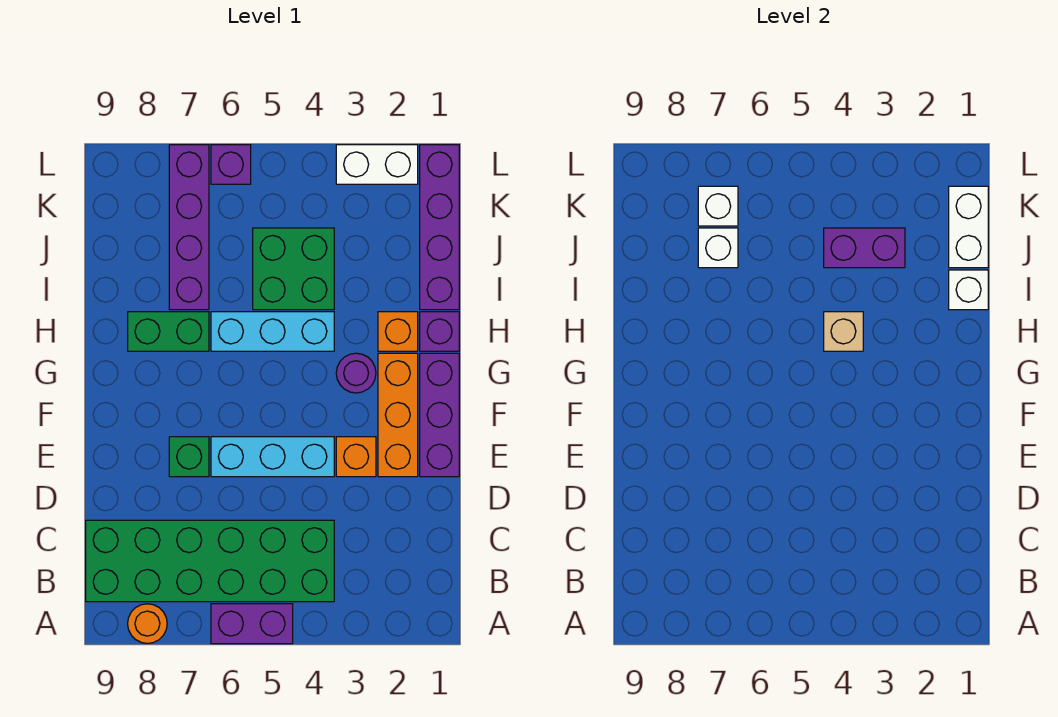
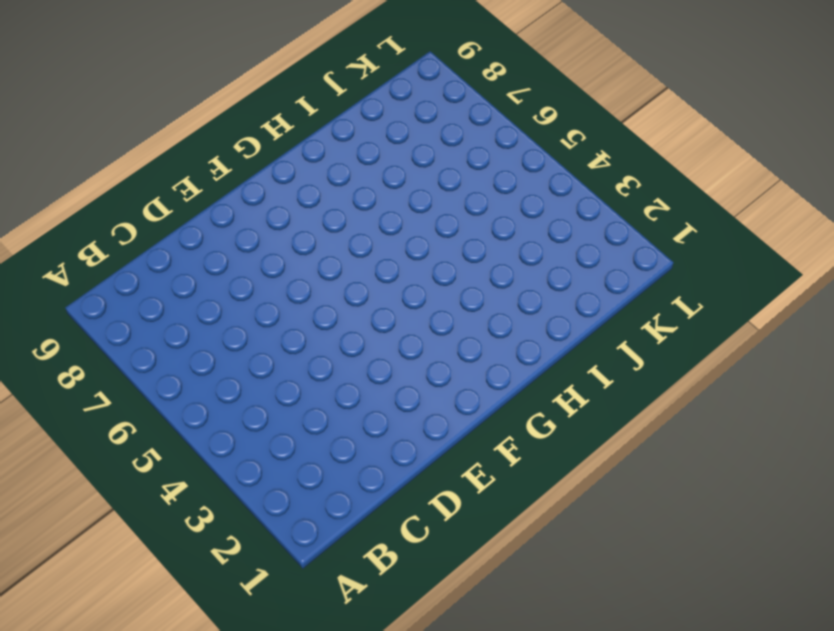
none -> purple brick A5:A6 level 1
none -> orange round brick A8 level 1
none -> green brick B4:C9 level 1

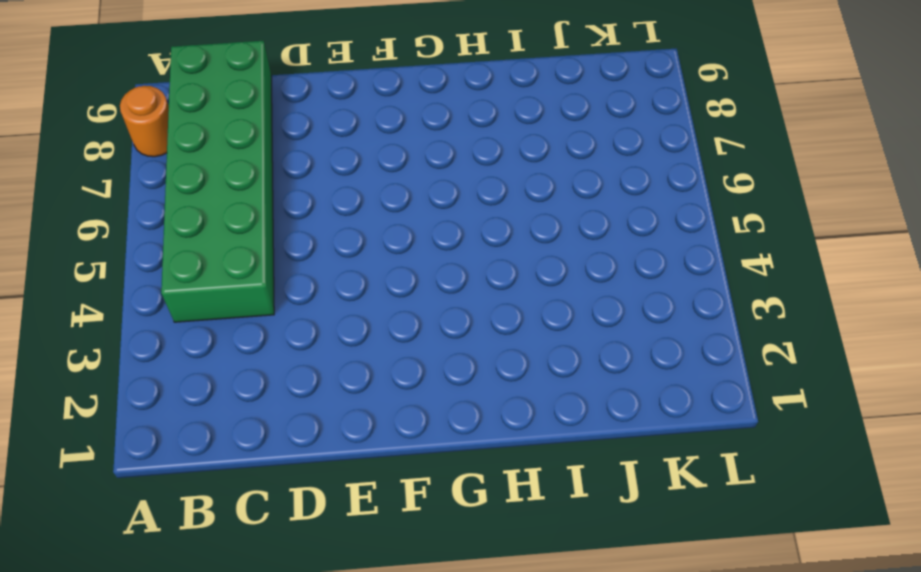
none -> purple brick A5:A6 level 1
none -> purple brick E1:G1 level 1
none -> orange brick E2:G2 level 1

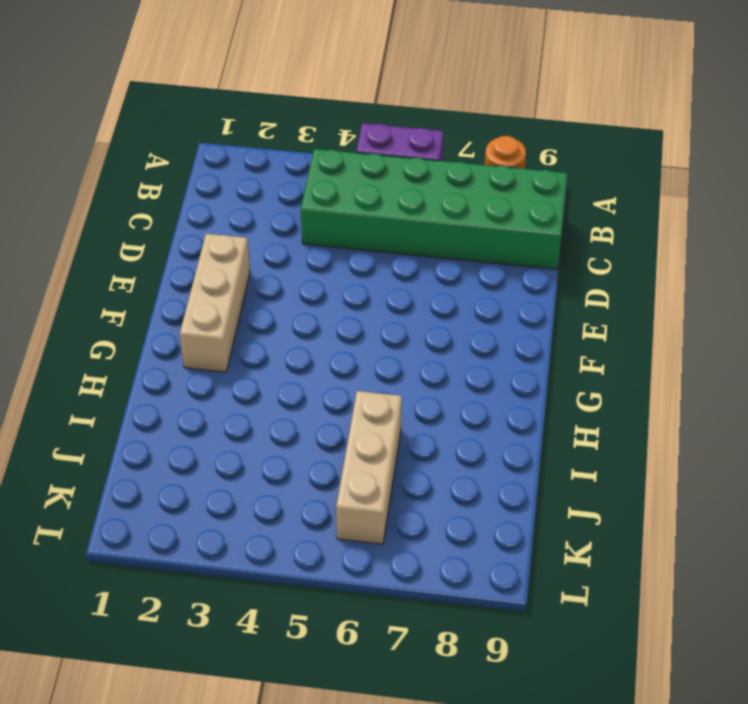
tan brick E2:G2 level 1 -> orange brick E2:G2 level 1
tan brick I6:K6 level 1 -> none
none -> purple brick E1:G1 level 1
none -> orange brick E3 level 1
none -> cyan brick E4:E6 level 1

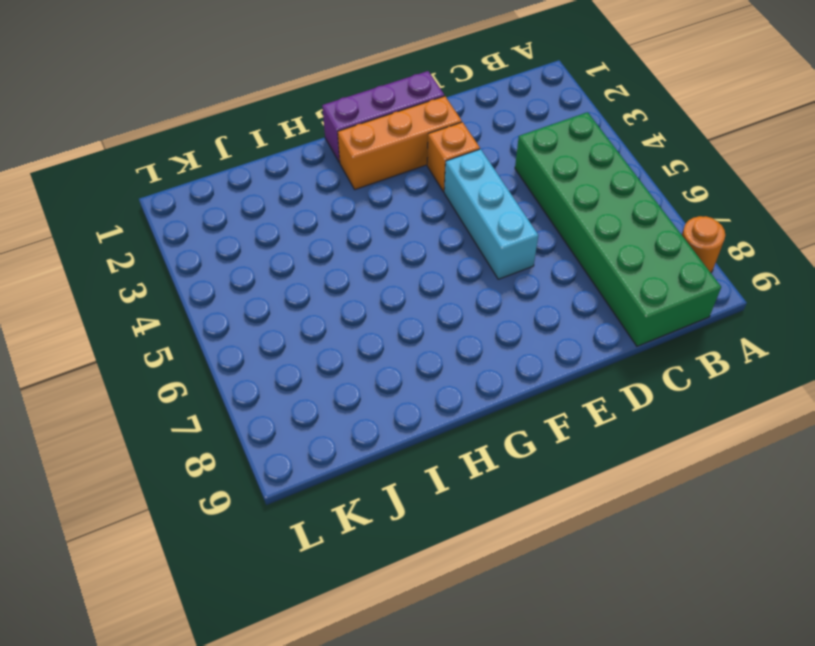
none -> purple brick A5:A6 level 1
none -> green brick E7 level 1
none -> purple round brick G3 level 1

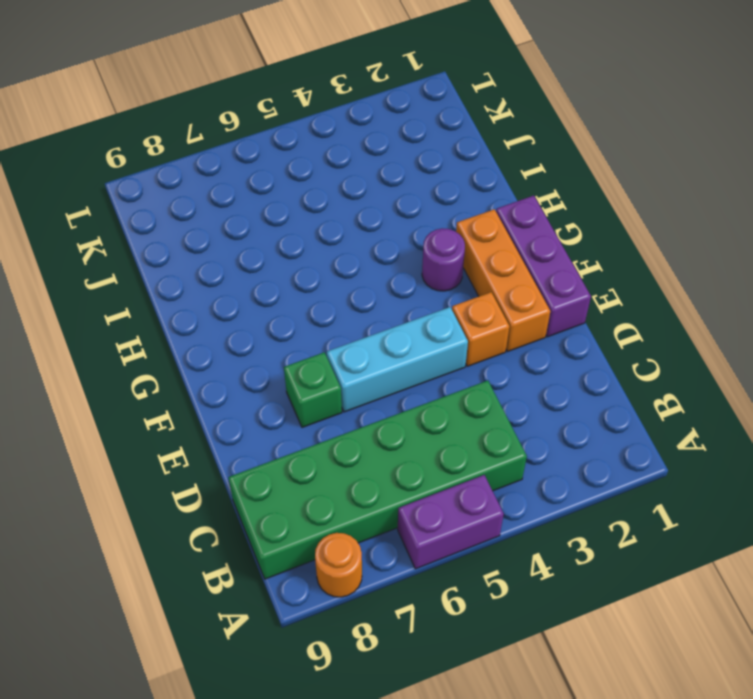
none -> purple brick H1 level 1
none -> orange brick H2 level 1
none -> cyan brick H4:H6 level 1

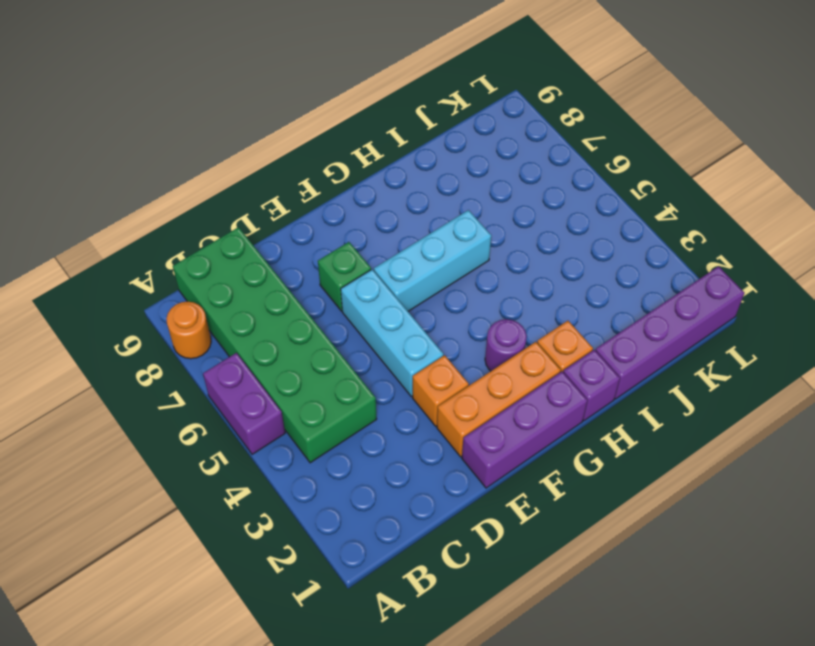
cyan brick F6:H6 level 1 -> cyan brick H4:H6 level 1
none -> green brick H7:H8 level 1
none -> green brick I4:J5 level 1
none -> purple brick I7:L7 level 1

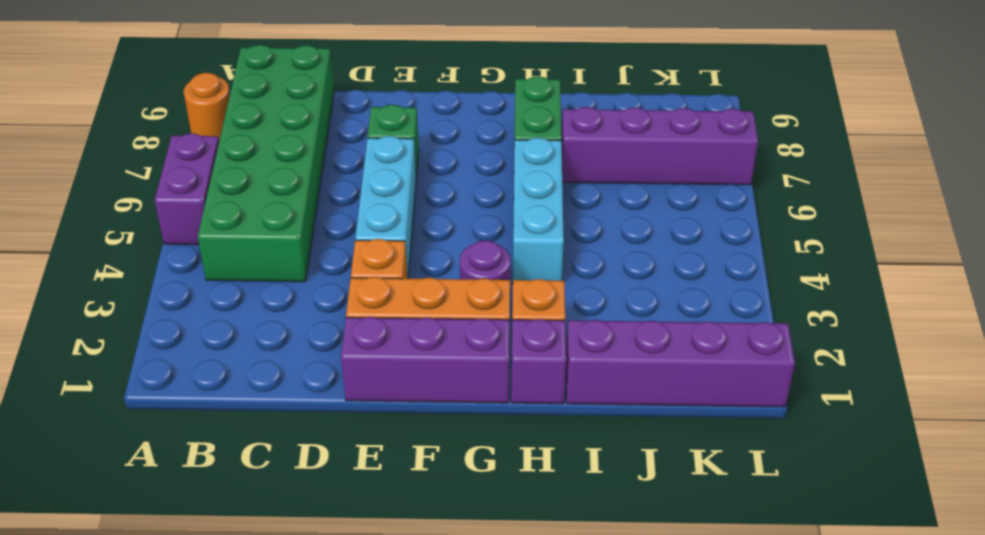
none -> green brick I4:J5 level 1
none -> white brick L2:L3 level 1
none -> purple brick L6 level 1

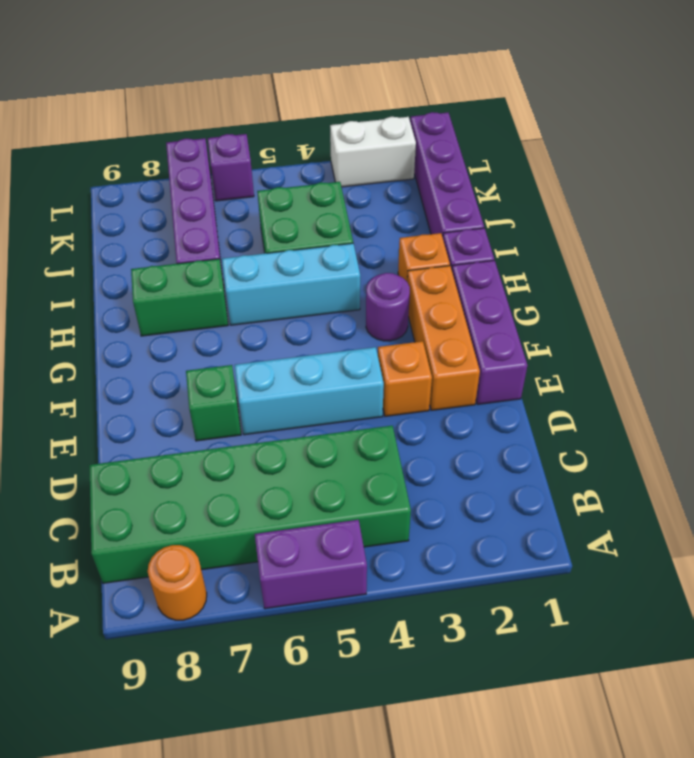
none -> tan brick H4 level 2
none -> white brick I1 level 2
none -> white brick J1:K1 level 2

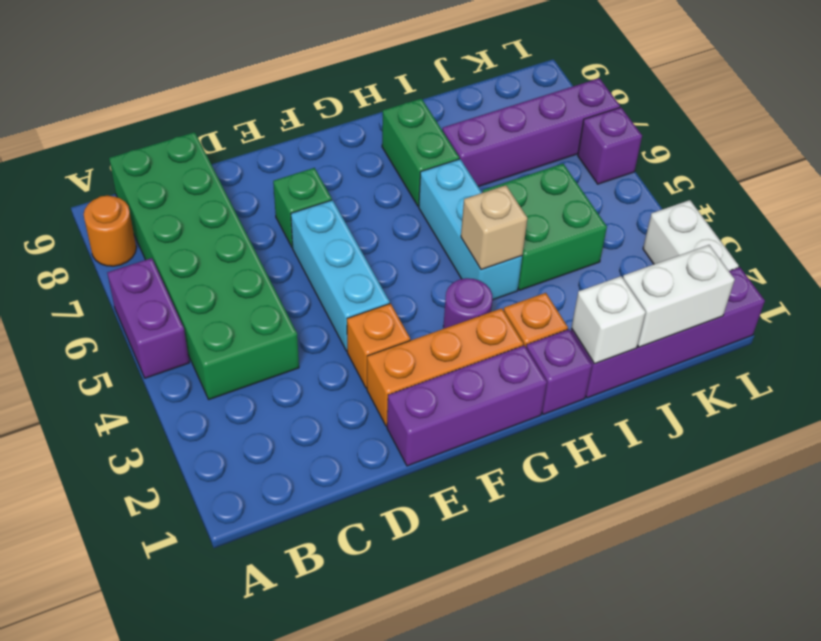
none -> purple brick J3:J4 level 2
none -> white brick J7 level 2
none -> white brick K7 level 2

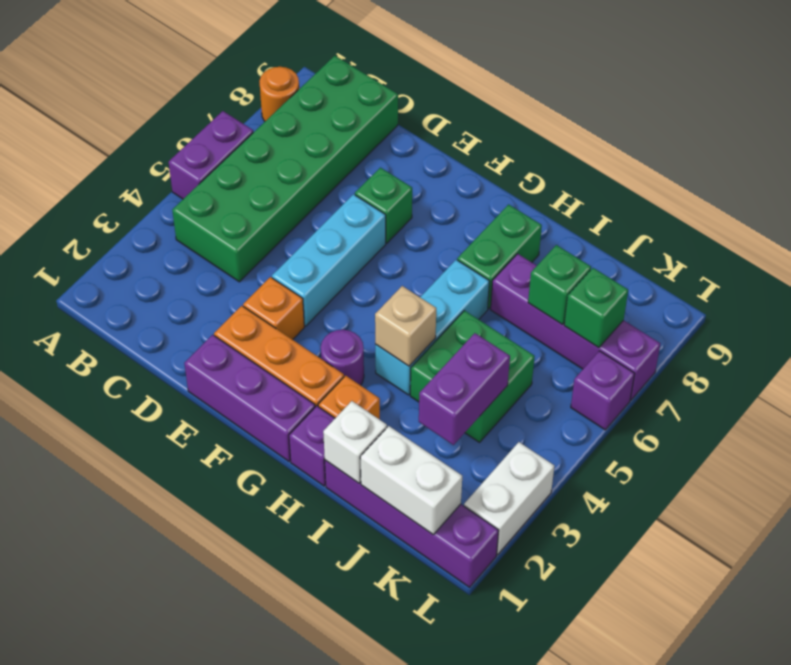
green brick J7 level 2 -> white brick J7 level 2
green brick K7 level 2 -> white brick K7 level 2

